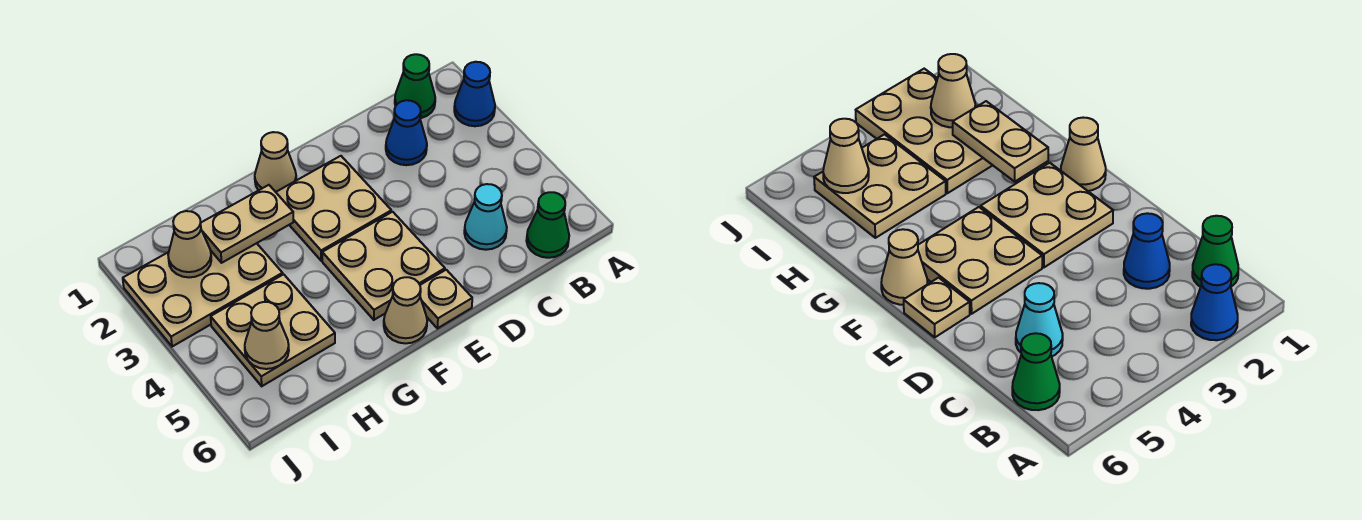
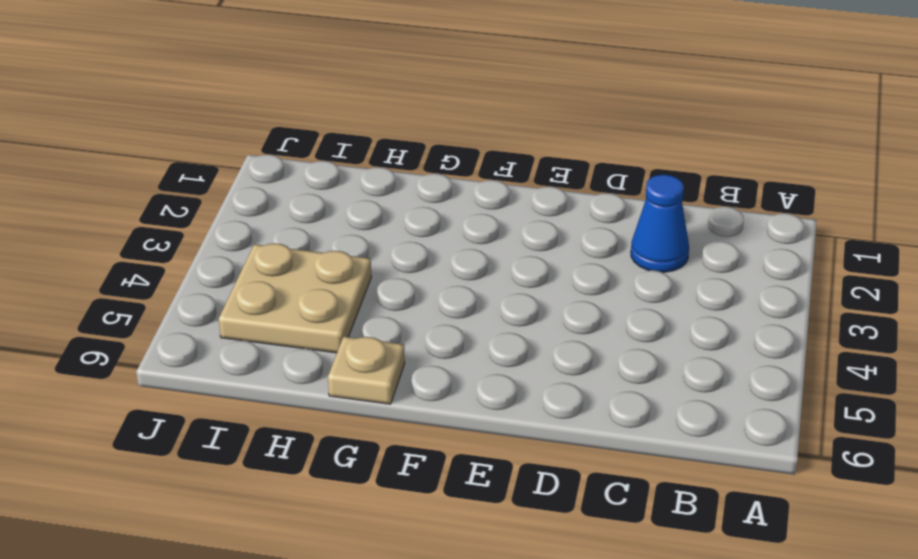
tan plate G6 level 1 -> tan plate E6 level 1
none -> blue cone A2 level 1
none -> green cone B1 level 1
none -> green cone B6 level 1

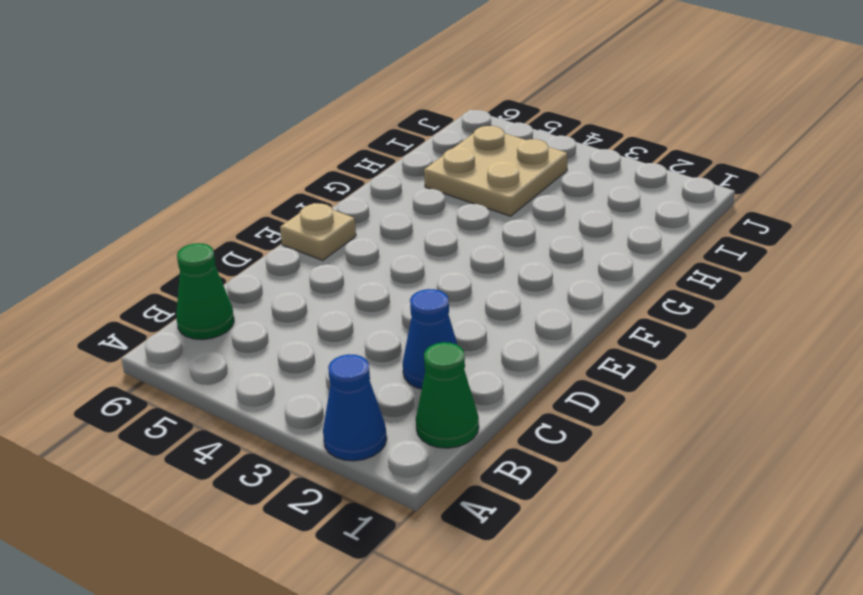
none -> cyan cone C5 level 1
none -> tan plate E2:F3 level 1
none -> tan plate E4:F5 level 1

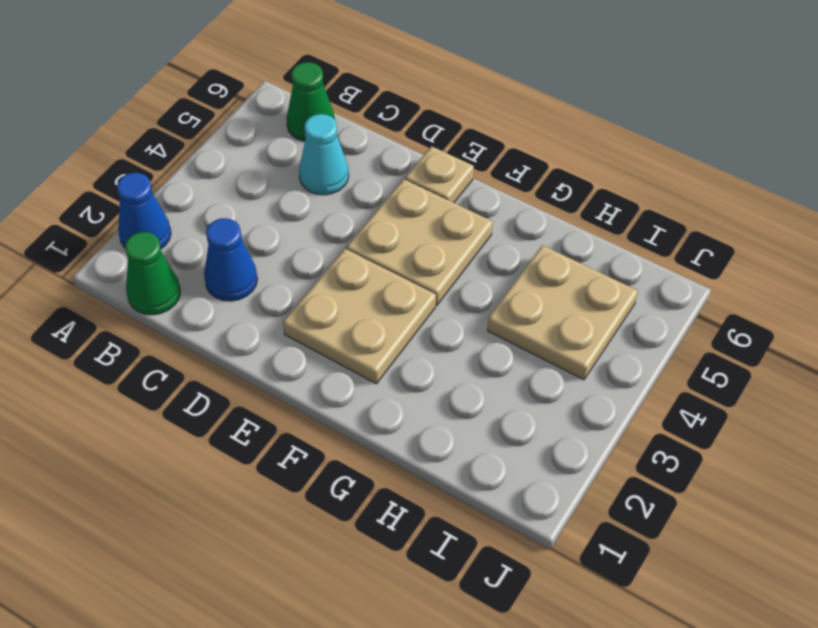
none -> tan cone F1 level 1
none -> tan cone F6 level 1
none -> tan plate H2:J3 level 1

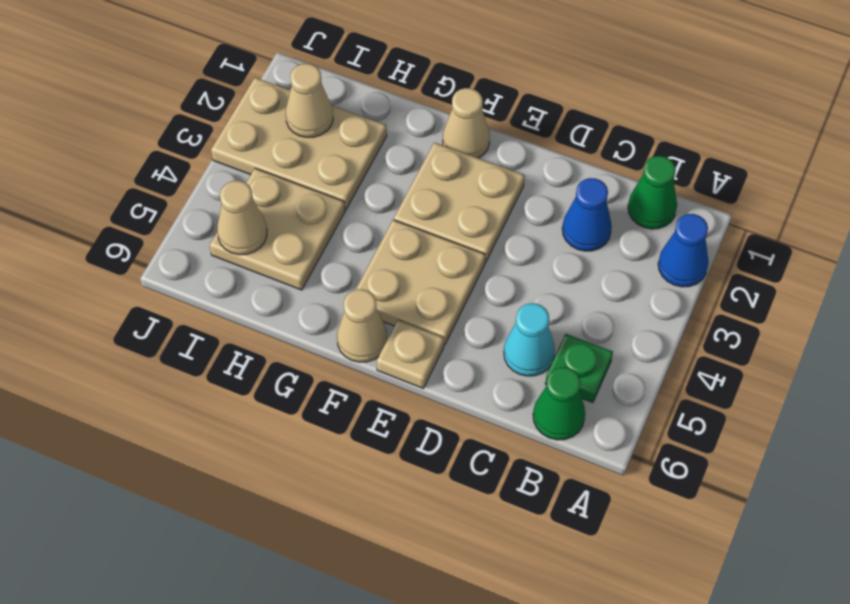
green plate B5 level 1 -> none
none -> tan plate G2:H2 level 2

